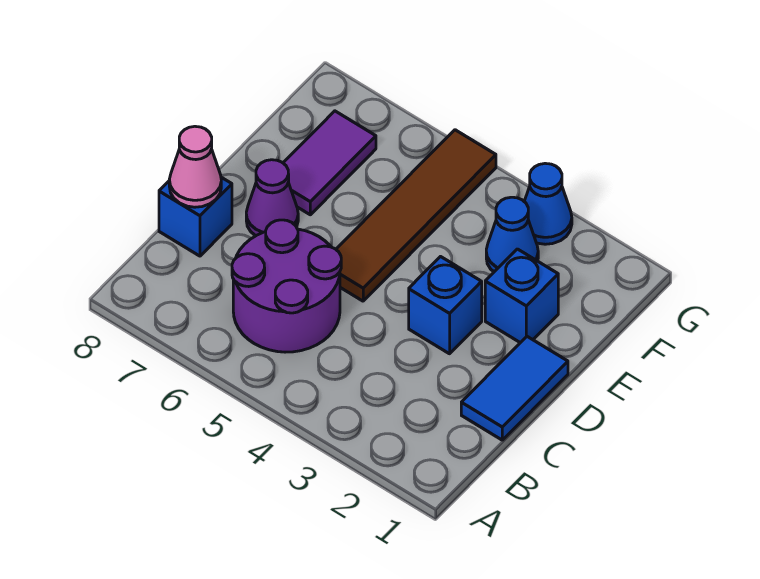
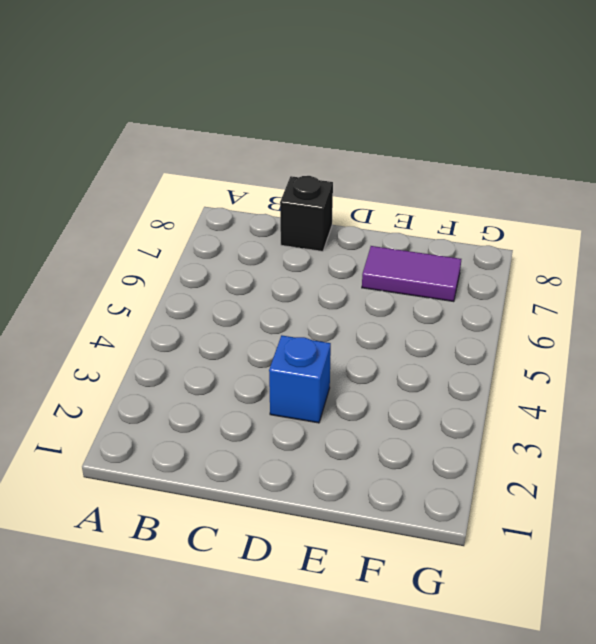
black brick C8 level 1 -> blue brick C8 level 1
none -> purple round brick B5:C6 level 1
none -> blue tile C1:D1 level 1

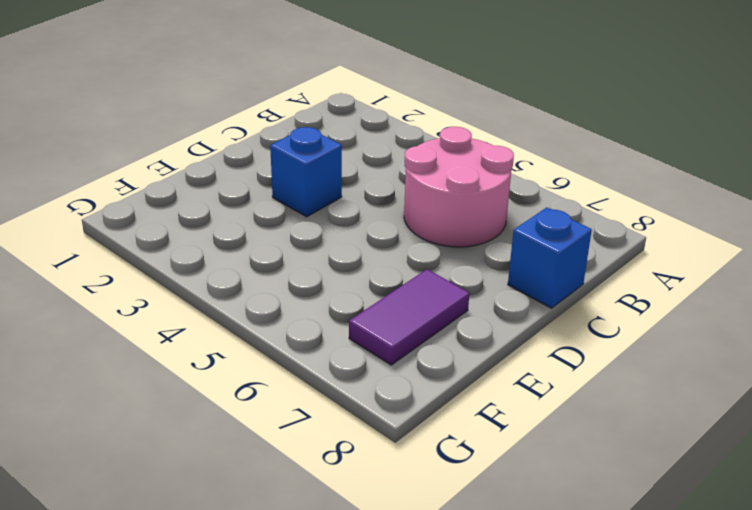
pink round brick B5:C6 level 1 -> purple round brick B5:C6 level 1
none -> blue tile C1:D1 level 1
none -> brown tile D5:G5 level 1

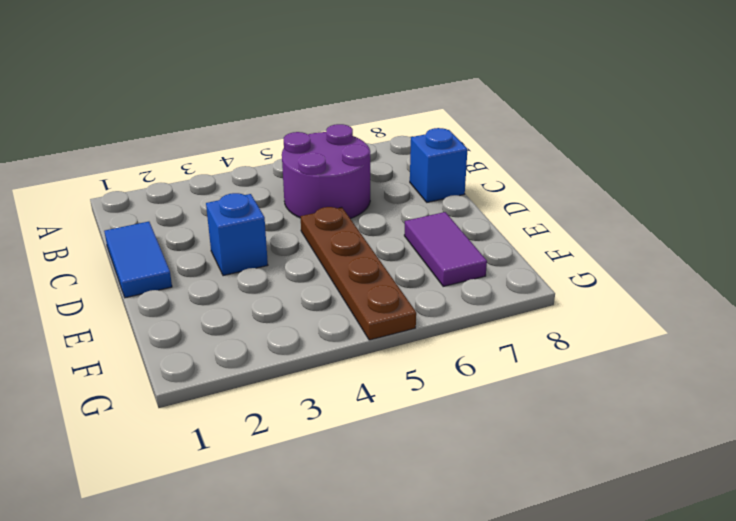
brown plate D5:G5 level 1 -> brown tile D5:G5 level 1
none -> purple cone D7 level 1
none -> blue brick E2 level 1

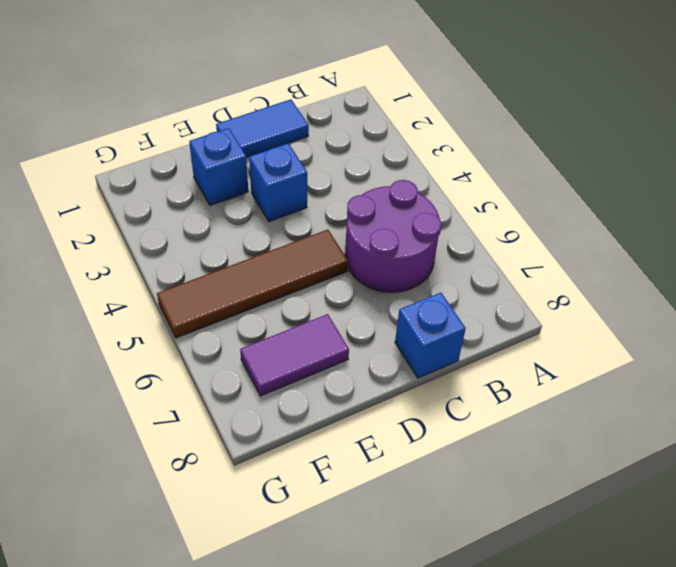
none -> purple cone D7 level 1
none -> blue cone F3 level 1

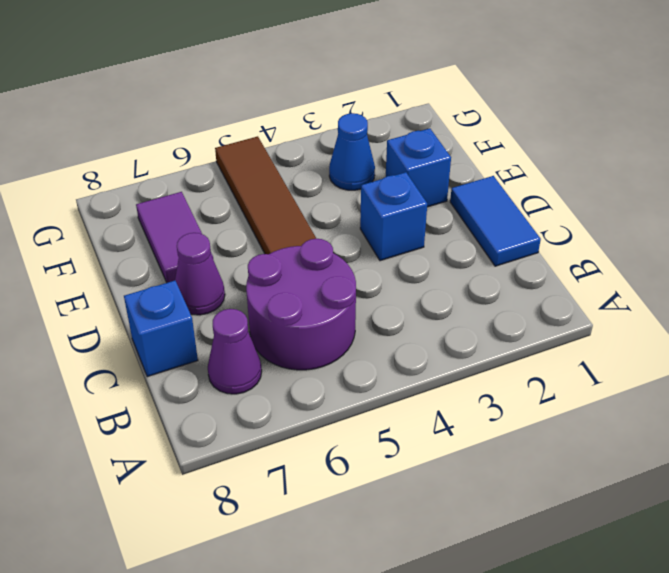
purple cone B7 level 1 -> none
none -> blue cone G3 level 1
none -> pink cone C8 level 2

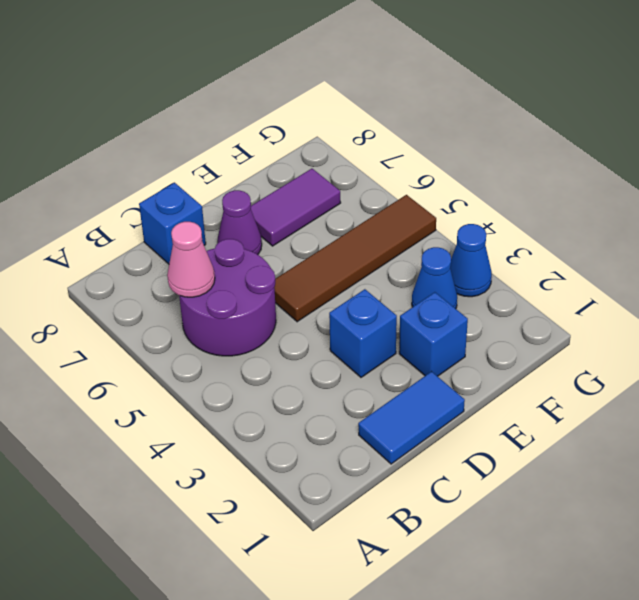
pink cone B6 level 2 -> pink cone C8 level 2

